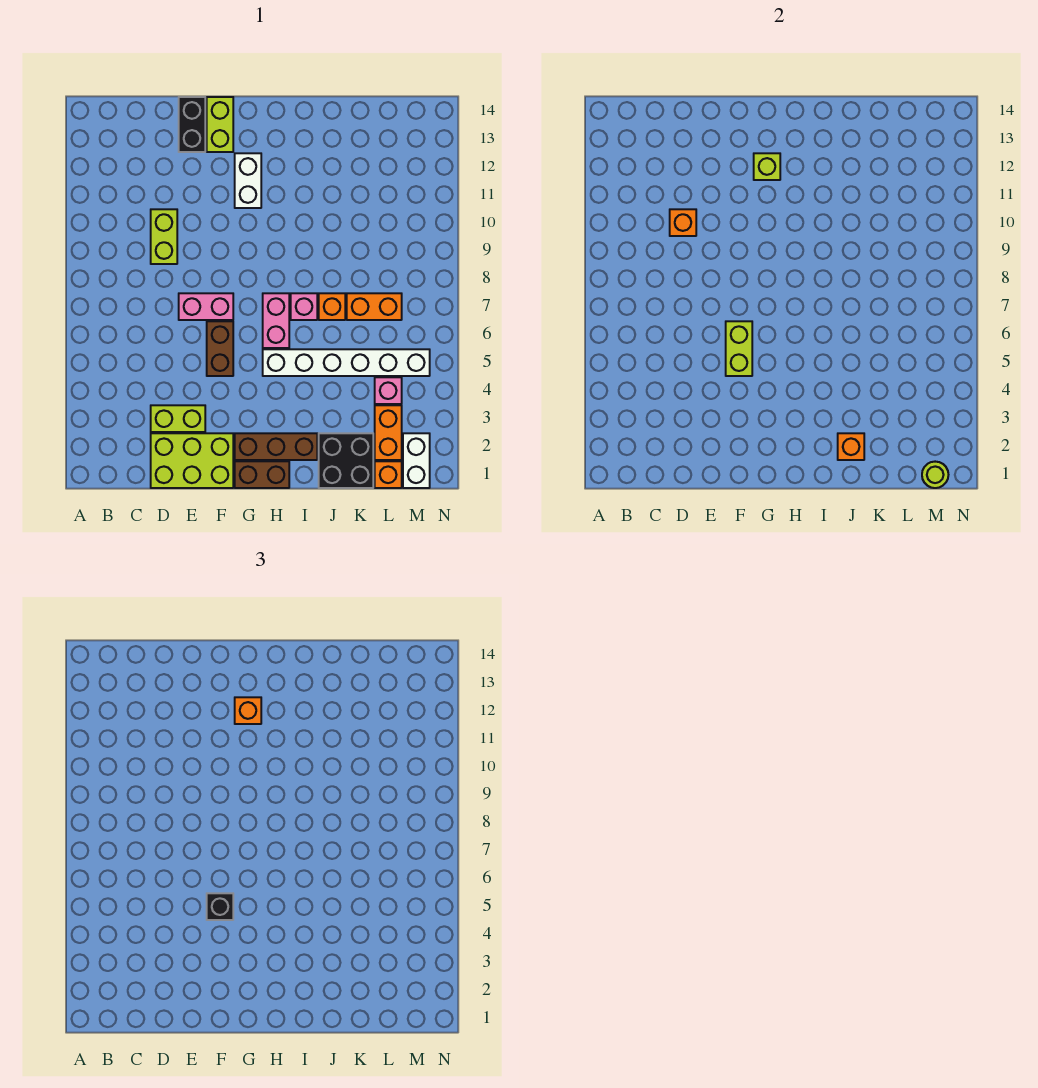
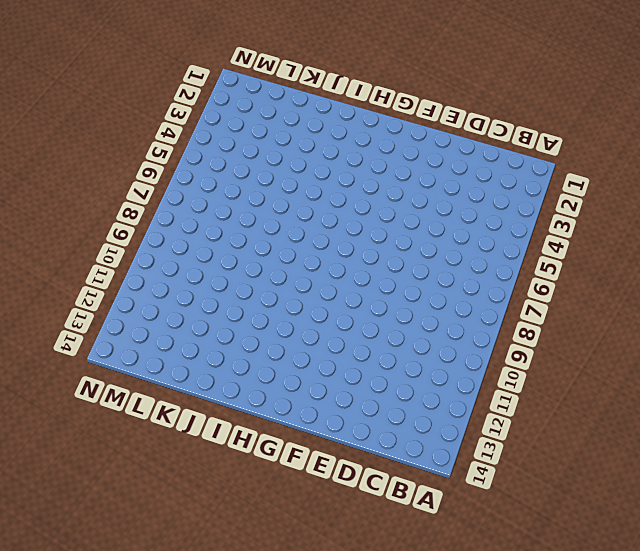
none -> lime brick D1:F2 level 1
none -> lime brick D3:E3 level 1
none -> lime brick D9:D10 level 1

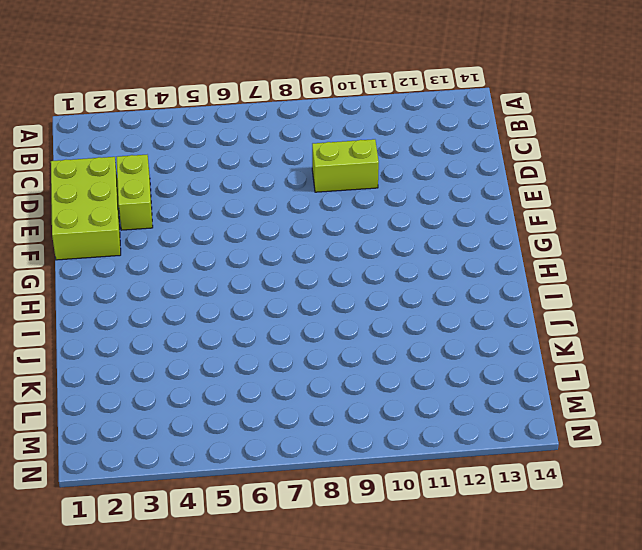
none -> pink brick E7:F7 level 1
none -> black brick E13:E14 level 1
none -> brown brick F5:F6 level 1

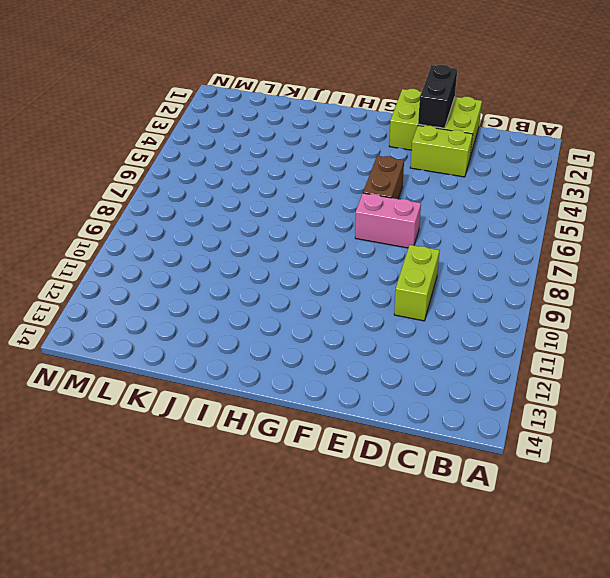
black brick E1:E2 level 2 -> black brick E13:E14 level 1
none -> lime brick F13:F14 level 1
none -> brown brick G1:H1 level 1
none -> brown brick G2:I2 level 1

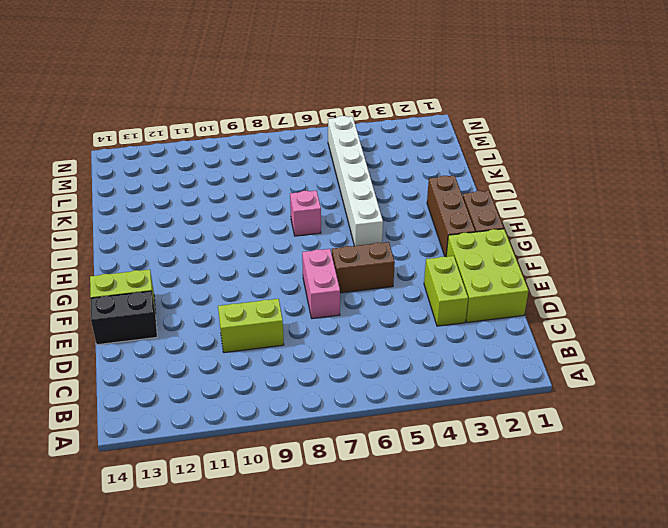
none -> white brick G11:G12 level 1
none -> pink brick H6:H7 level 1
none -> black brick J1:K2 level 1

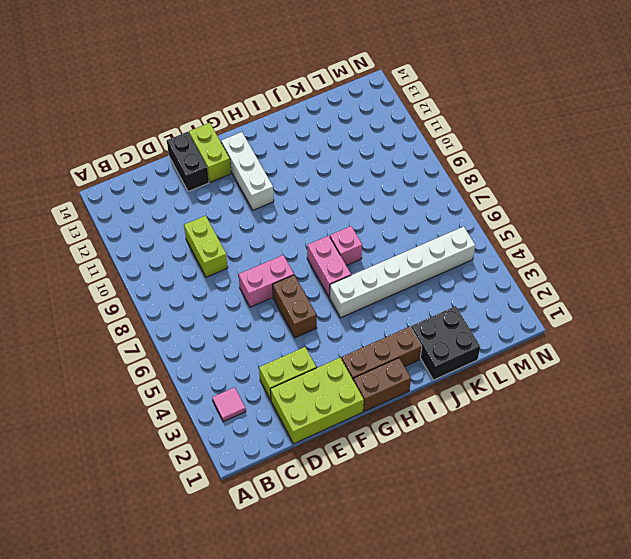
pink tile B3 level 1 -> none
white brick G11:G13 level 1 -> white brick G11:G12 level 1
none -> orange brick J7 level 1
none -> orange brick K7:L7 level 1
none -> orange brick L1 level 1

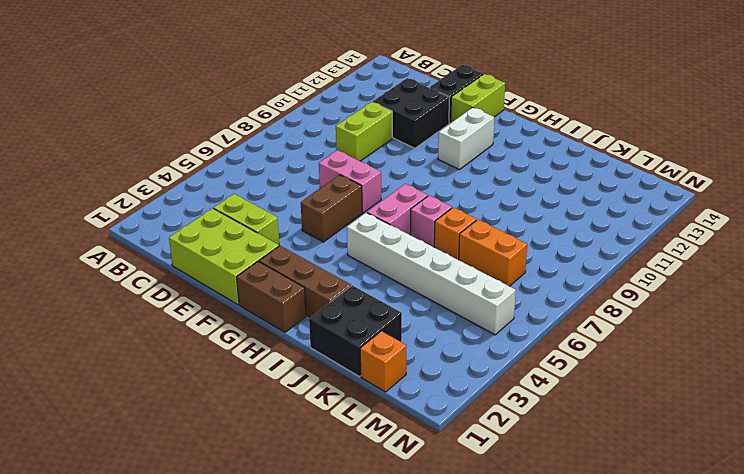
black brick D11:E12 level 1 -> none
none -> orange brick L2:L3 level 1
none -> pink brick L4 level 1
none -> white brick M1:M2 level 1

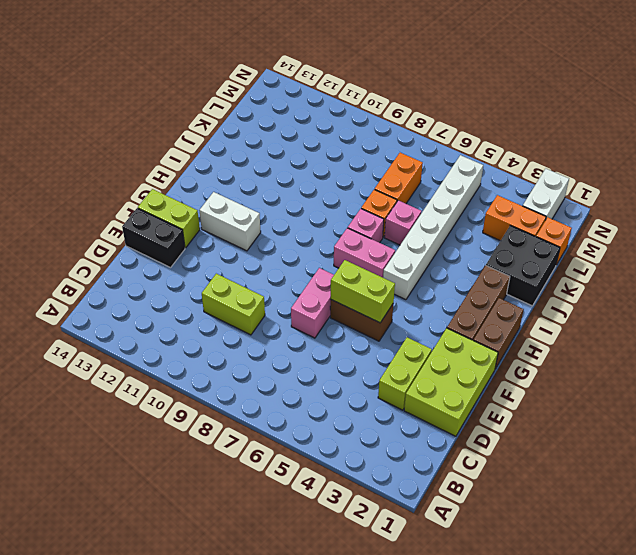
pink brick J6 level 1 -> pink brick L4 level 1
white brick M2:N2 level 1 -> white brick M1:M2 level 1
none -> orange brick D10 level 2
none -> lime brick G12 level 2
none -> orange brick J2 level 2

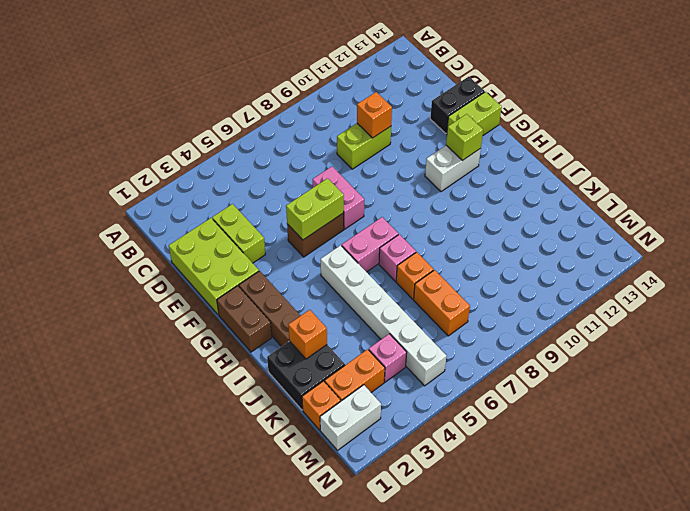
none -> lime round brick M1 level 2
none -> black brick F5 level 3
none -> orange brick G12 level 3

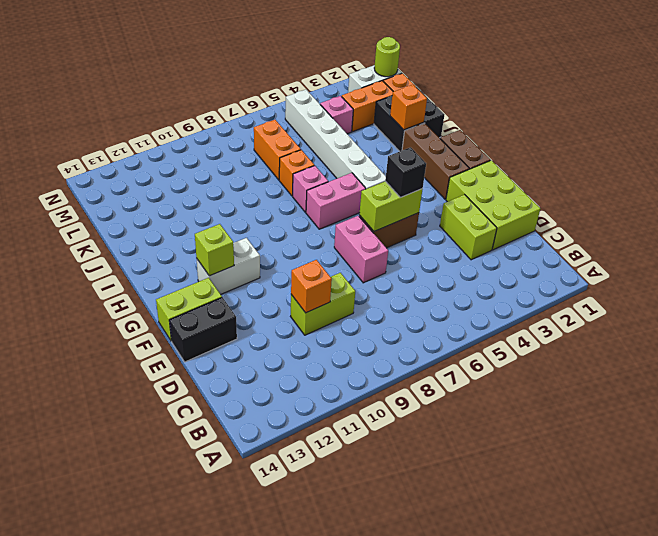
none -> orange brick G12 level 3

